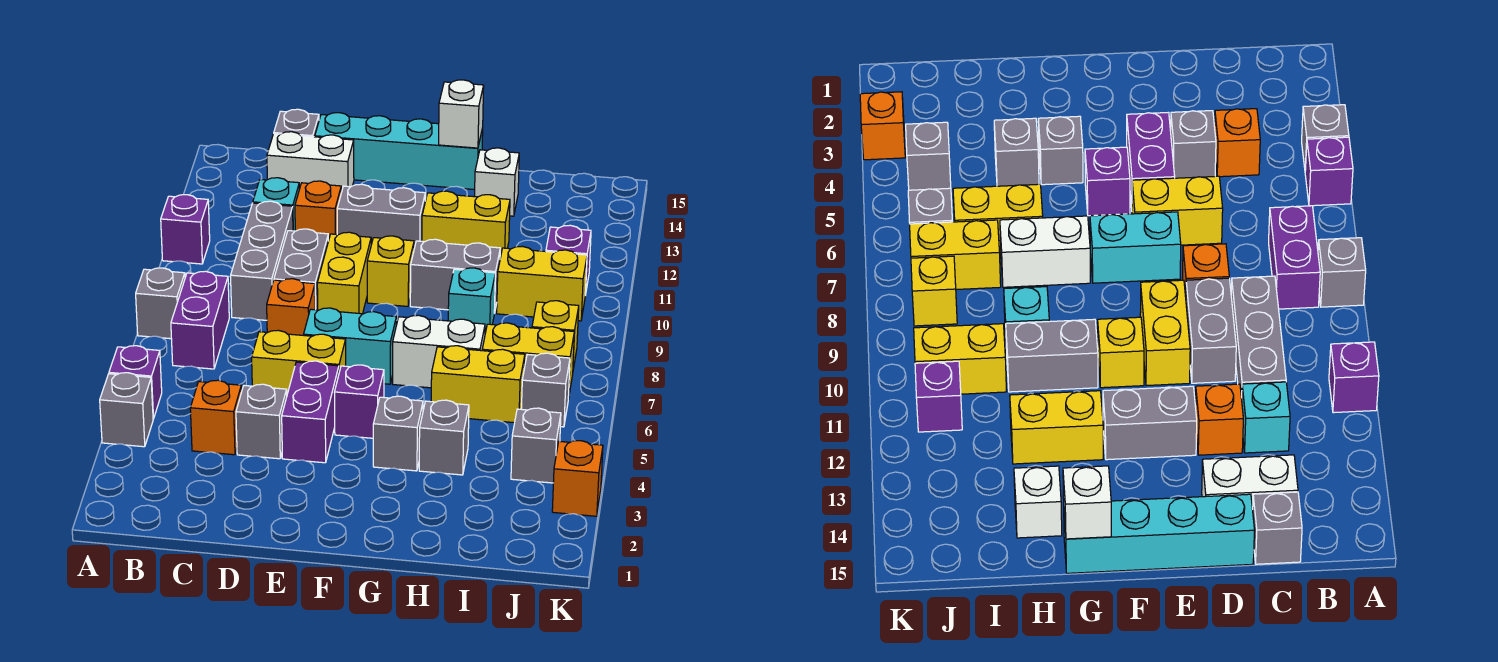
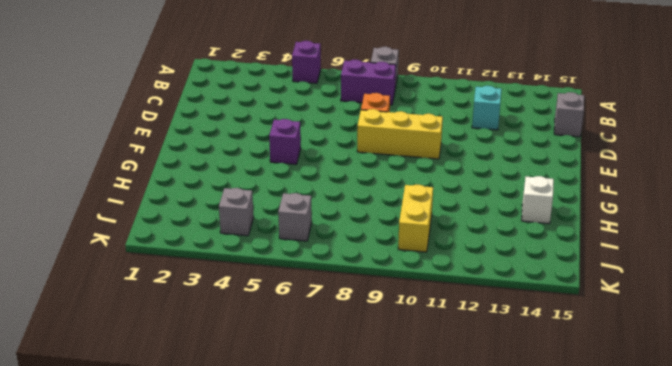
yellow brick E8:E10 level 1 -> yellow brick E9:E10 level 1
none -> grey brick A4 level 1
none -> purple brick A11 level 1
none -> orange brick C4 level 1
none -> grey brick C9:C11 level 1

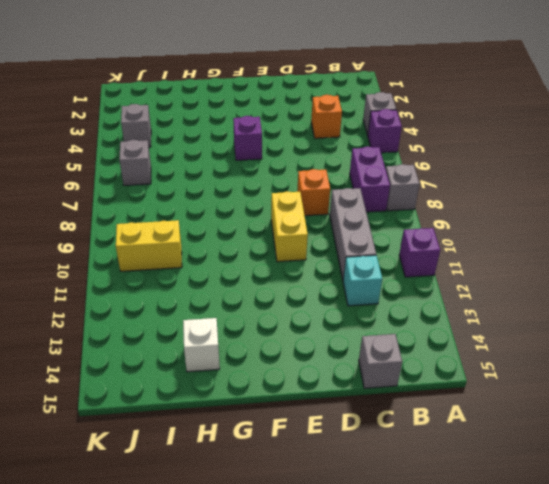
none -> white brick C14:D14 level 1
none -> grey brick D4 level 1
none -> yellow brick D6:E6 level 1
none -> grey brick D9:D10 level 1

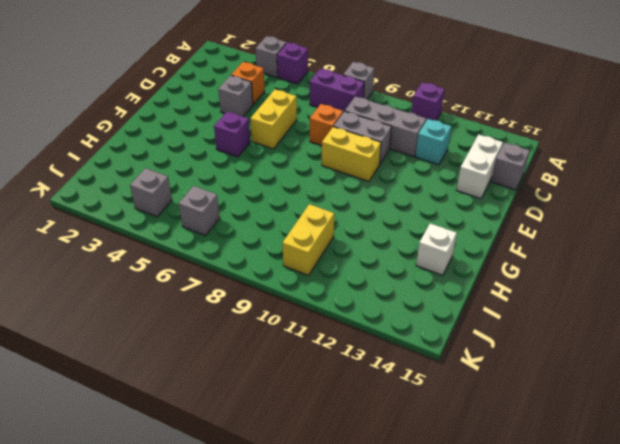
none -> orange brick D12 level 1
none -> cyan brick D15:G15 level 1
none -> purple brick E4:E5 level 1
none -> cyan brick E7:F7 level 1

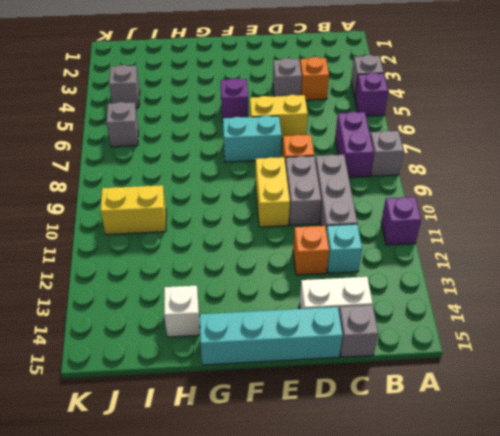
none -> purple brick E4:E5 level 1
none -> grey brick E12:F12 level 1
none -> yellow brick F10 level 1
none -> grey brick G4 level 1

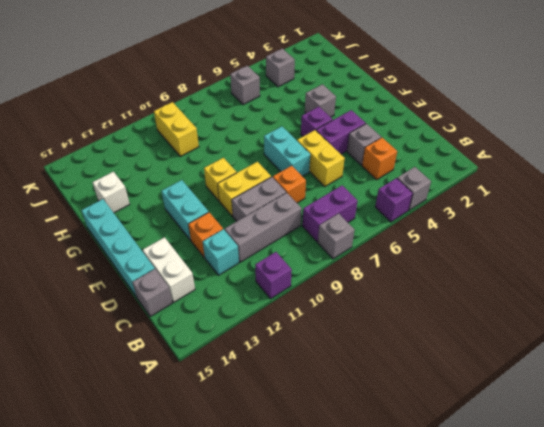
cyan brick E12:F12 level 1 -> grey brick E12:F12 level 1
none -> white brick G7:H7 level 1
none -> grey brick G10:H10 level 1
none -> yellow brick G12:H12 level 1
none -> grey brick H4 level 1

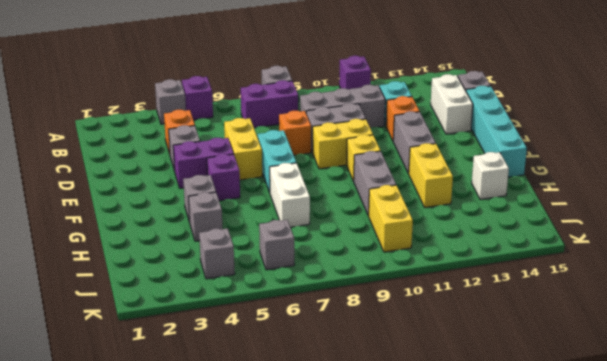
none -> yellow brick H6:I6 level 1
none -> cyan brick H9 level 1
none -> yellow brick I7:J7 level 1
none -> yellow brick J8 level 1

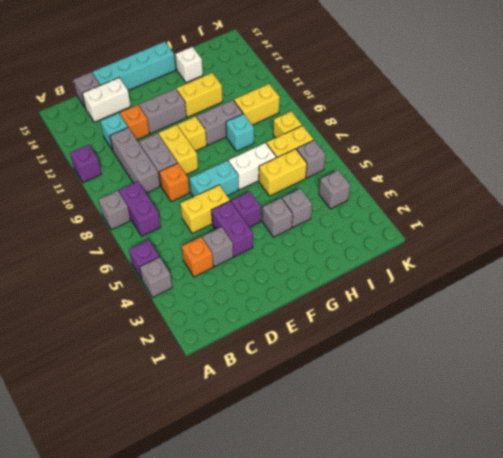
none -> purple brick J11 level 1
none -> orange brick K3 level 1
none -> white brick G15 level 2

